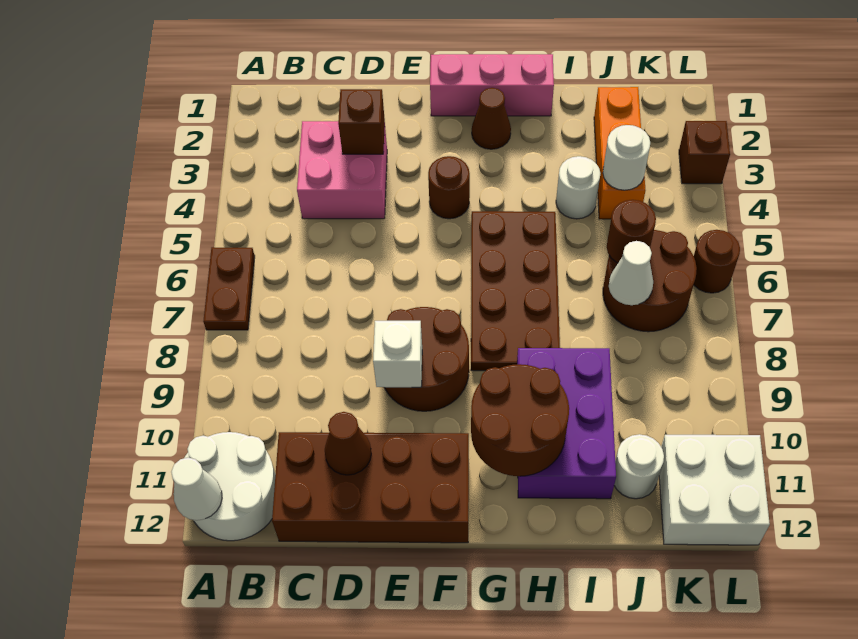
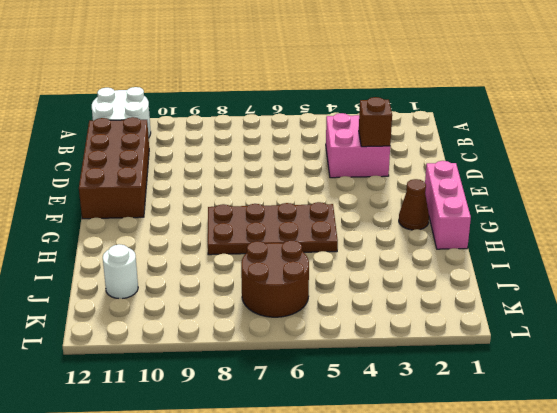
none -> brown plate A6:A7 level 1
none -> brown round brick E8:F9 level 1
none -> brown round brick F4 level 1

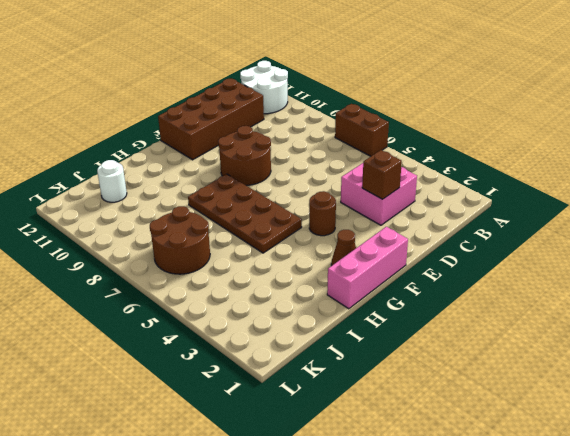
brown brick A6:A7 level 1 -> brown plate A6:A7 level 1
none -> purple brick H9:I11 level 1
none -> white round brick I4 level 1
none -> orange brick J2:J4 level 1

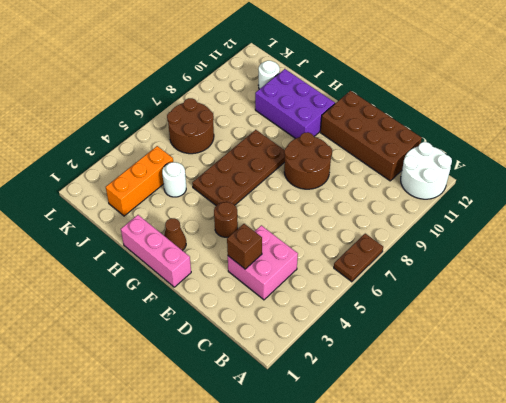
purple brick G10:I11 level 1 -> purple brick H9:I11 level 1
none -> white brick K11:L12 level 1
none -> brown brick L3 level 1
none -> brown round brick L6 level 1

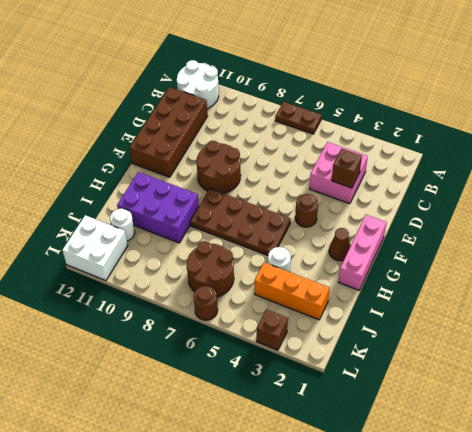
none -> white cone A12 level 2
none -> brown cone D11 level 2
none -> white brick E9 level 2

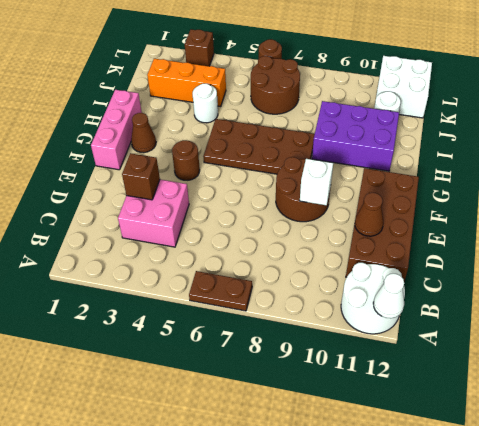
none -> brown round brick G10:H11 level 2
none -> white round brick J4 level 2
none -> brown round brick J6 level 2

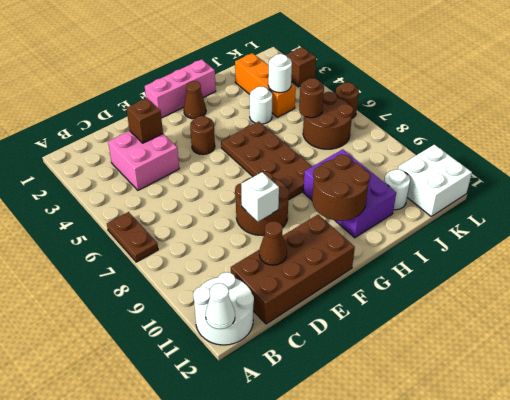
none -> white cone J7 level 2

